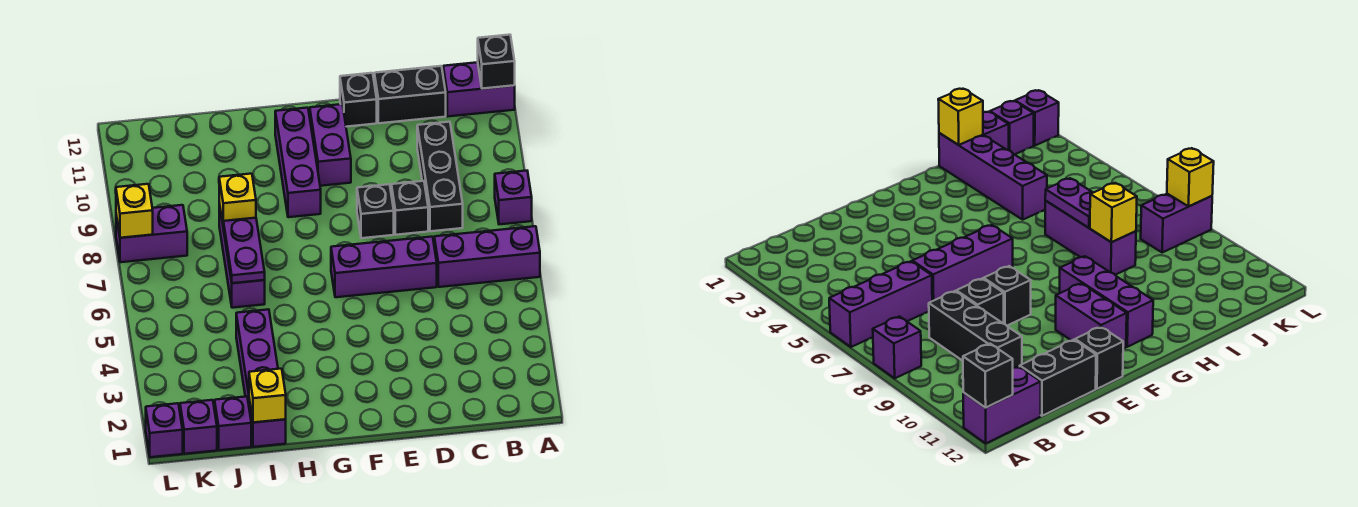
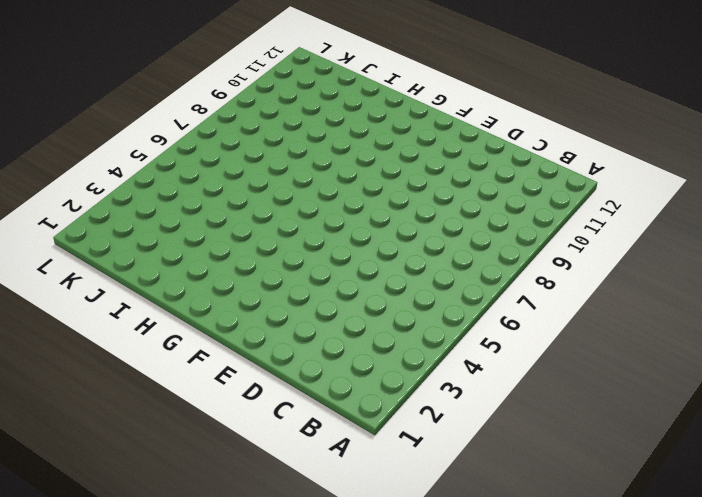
none -> purple brick A6:C6 level 1
none -> purple brick A8 level 1
none -> purple brick A12:B12 level 1

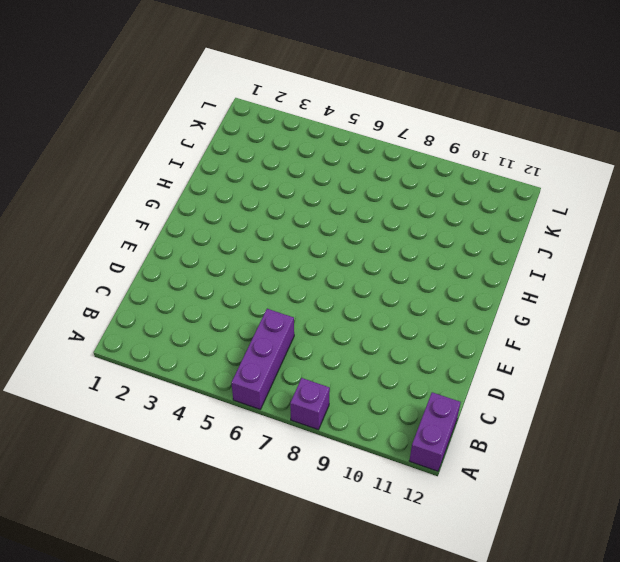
none -> black brick C8:C10 level 1
none -> black brick C12:D12 level 1
none -> purple brick D6:F6 level 1

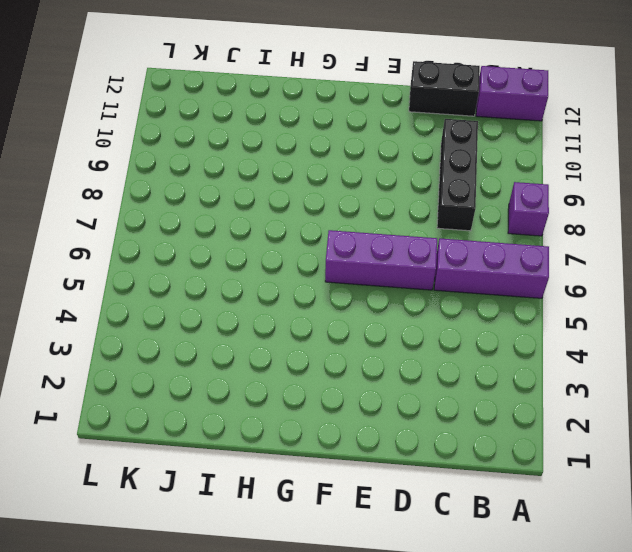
none -> black brick D8 level 1
none -> black brick E8 level 1
none -> black brick E12 level 1

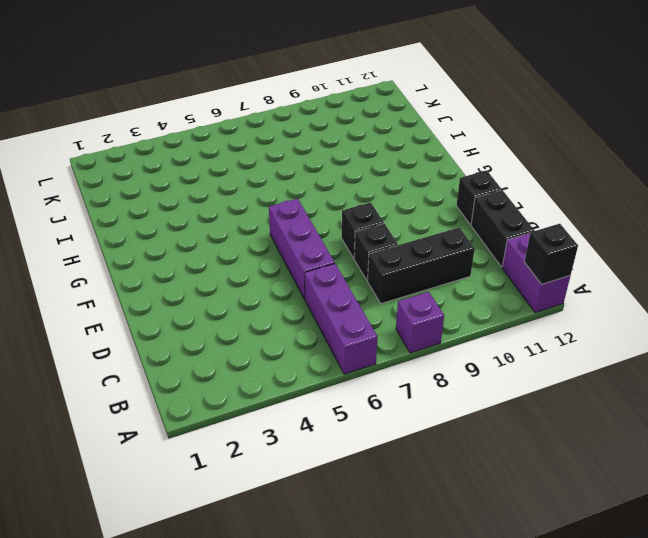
none -> purple brick F10:F11 level 1
none -> purple brick G9:G11 level 1
none -> purple brick I1:I4 level 1

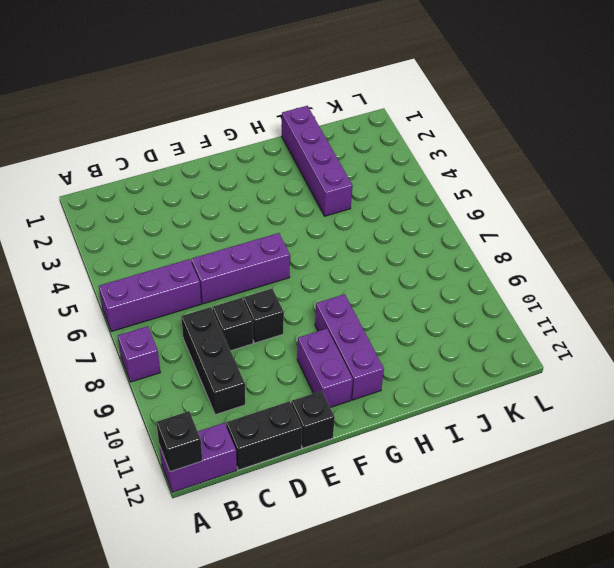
none -> purple brick I6:I8 level 1
none -> purple brick J1 level 1
none -> purple brick K1 level 1

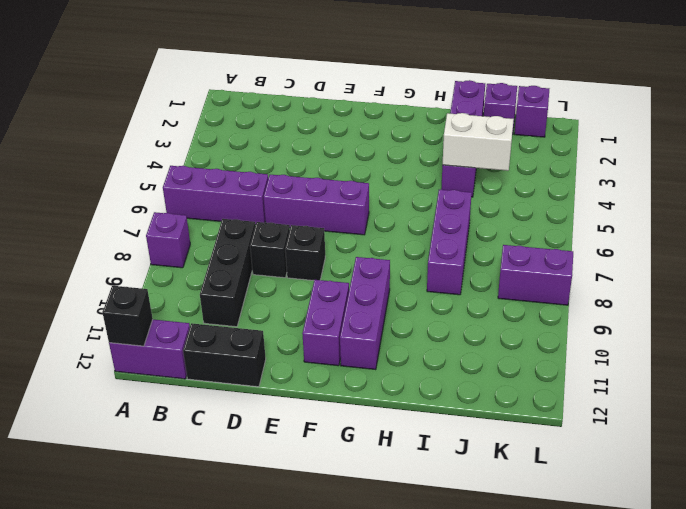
white brick I4:J4 level 2 -> none
none -> black brick E12 level 1
none -> purple brick L1 level 1
none -> yellow brick I1 level 2

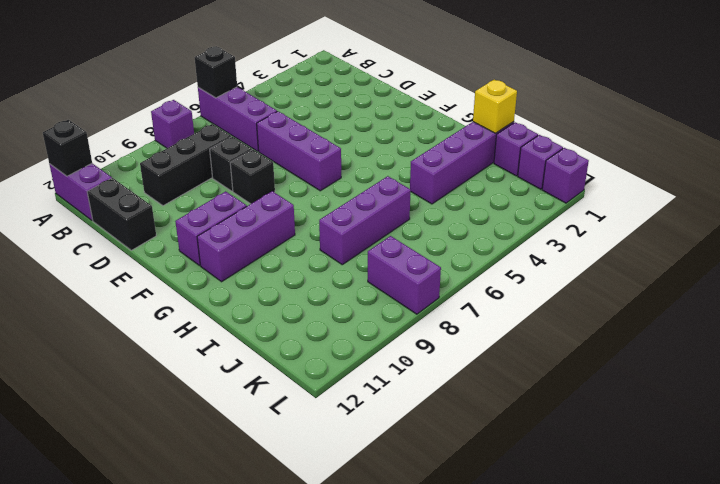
black brick A6 level 2 -> black brick E12 level 1
none -> purple plate I6:I7 level 2
none -> yellow brick I8 level 2
none -> yellow brick L8 level 2

